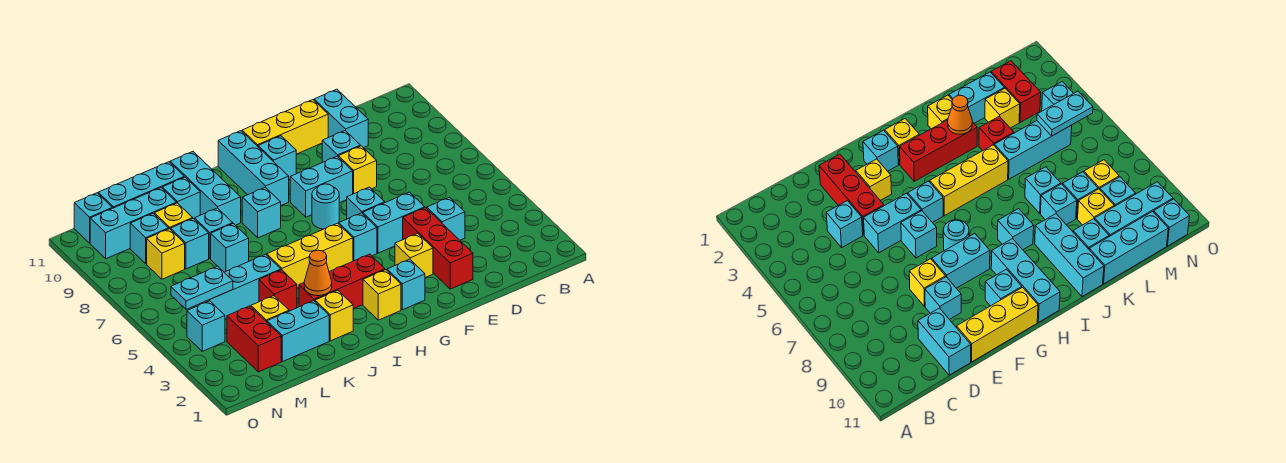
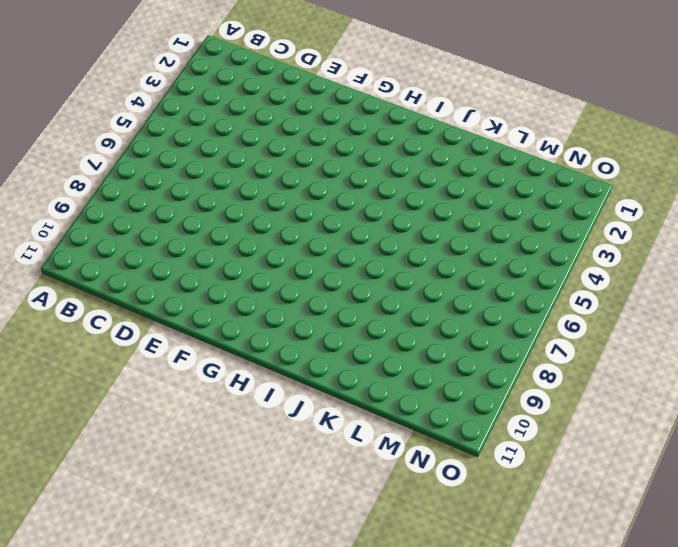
none -> cyan brick D4 level 1
none -> cyan brick D10:D11 level 1
none -> red brick E2:E4 level 1
none -> cyan brick E5:F5 level 1

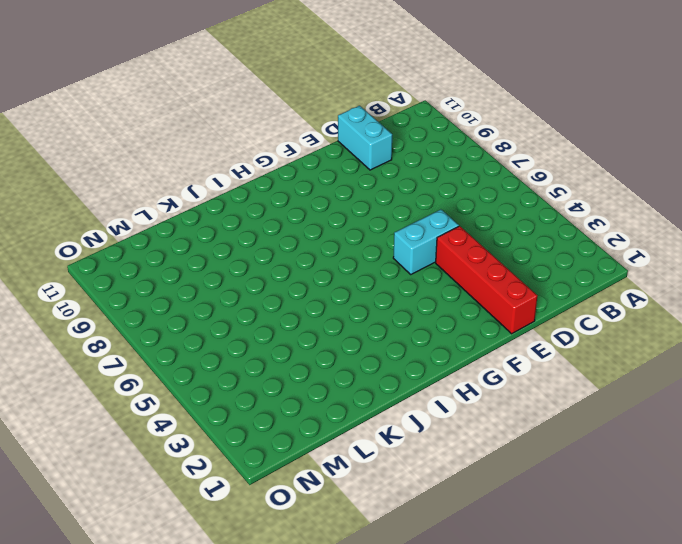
red brick E1:E4 level 1 -> red brick E2:E4 level 1
none -> cyan brick D4 level 1
none -> yellow brick E8 level 1
none -> cyan brick E9 level 1
none -> yellow brick E11:G11 level 1

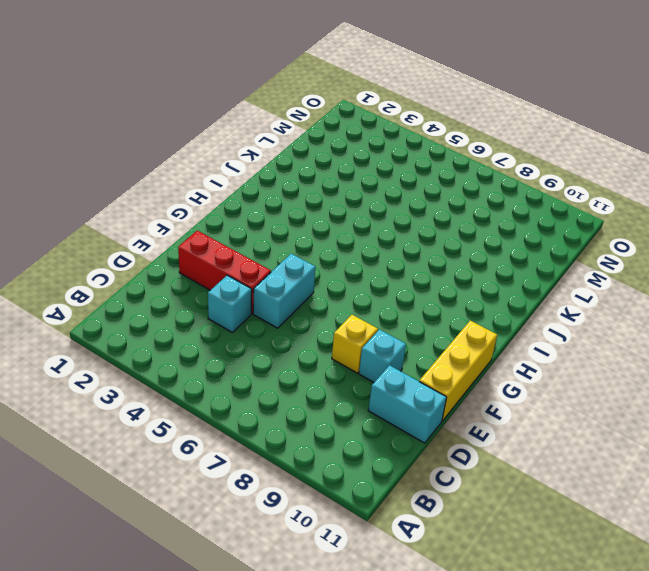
none -> yellow brick F3 level 1
none -> cyan brick F6 level 1
none -> cyan brick F8:G8 level 1
none -> cyan brick G2 level 1

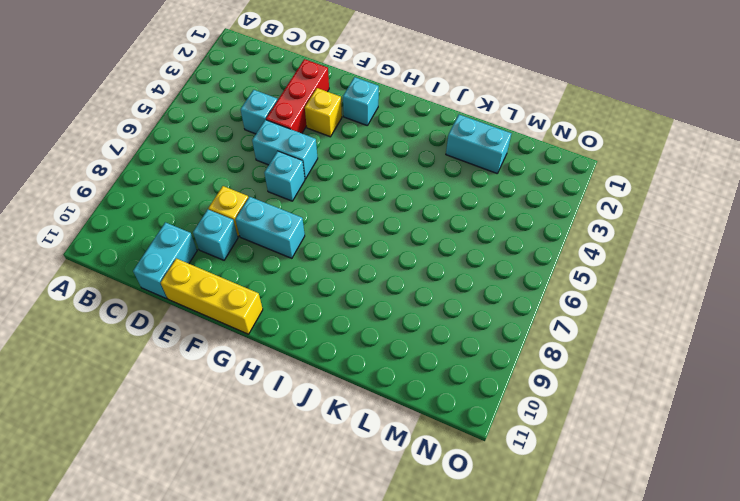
none -> cyan brick G5 level 1
none -> cyan round brick G7 level 1
none -> cyan brick G10 level 1
none -> yellow brick H2 level 1

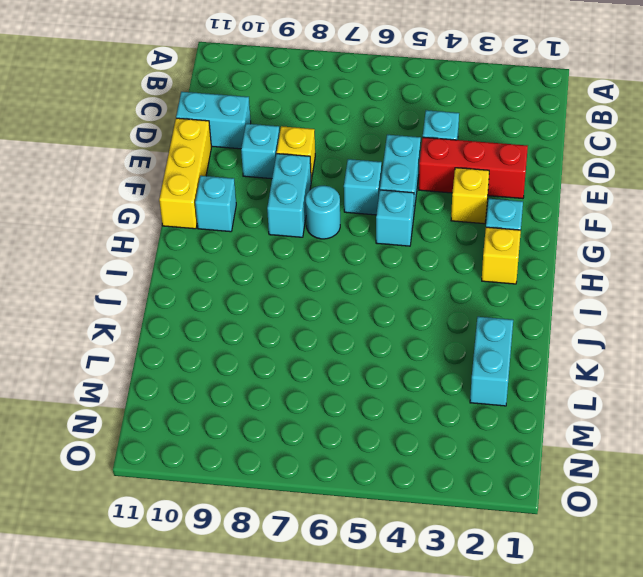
none -> red brick H3:J3 level 1
none -> yellow brick H5:J5 level 1
none -> cyan brick H9:H11 level 1
none -> cyan brick I8 level 1

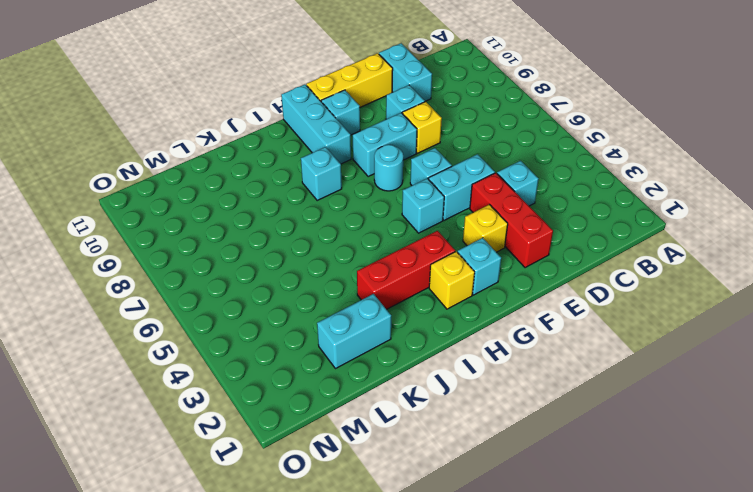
none -> yellow brick H5:J5 level 1
none -> yellow brick J2 level 1
none -> cyan brick J9:J11 level 1
none -> red brick K4 level 1

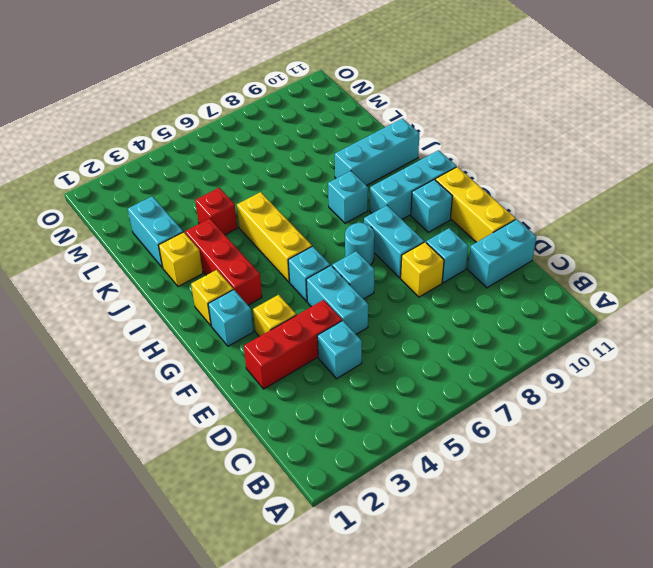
none -> cyan brick K5:M5 level 1
none -> cyan brick K7 level 1
none -> cyan brick K8 level 1
none -> cyan brick K10 level 1

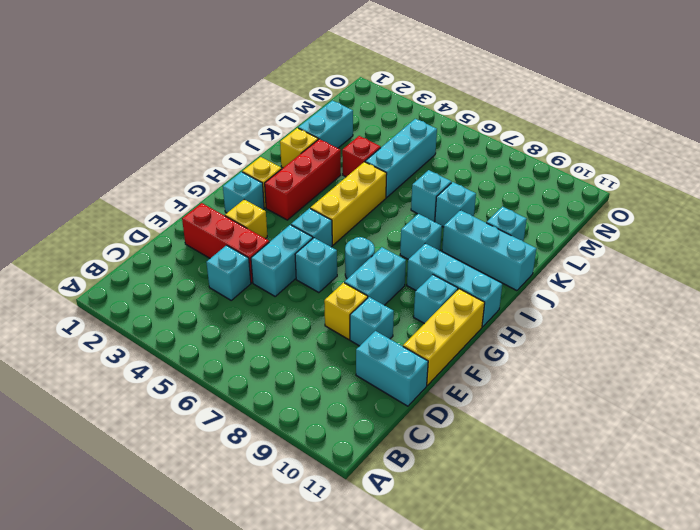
none -> cyan brick K11:M11 level 1
none -> yellow brick L3 level 1
none -> cyan brick L8 level 1
none -> yellow brick L9 level 1

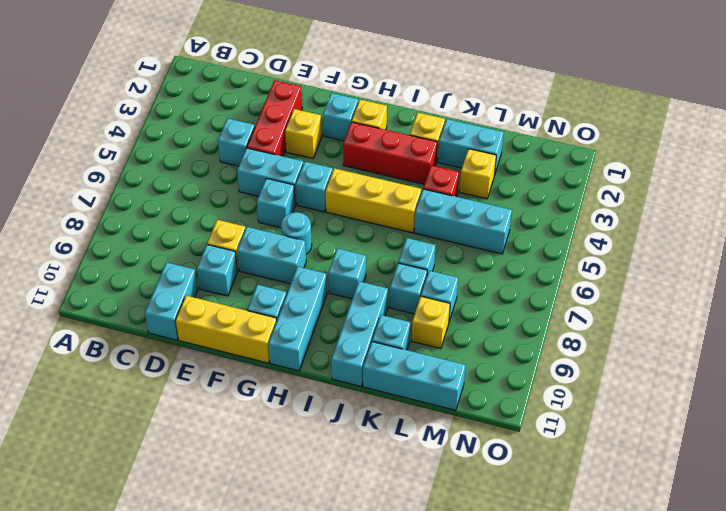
none -> cyan brick L10:N10 level 1
none -> red brick M2:M3 level 1
none -> yellow brick M8 level 1
none -> cyan brick M9 level 1

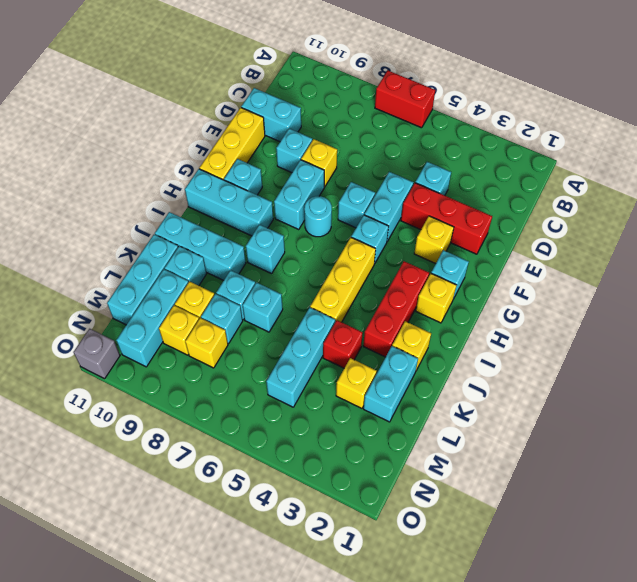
red brick A6:A7 level 1 -> red brick M2:M3 level 1
yellow brick M9 level 1 -> cyan brick M9 level 1
grey brick O11 level 1 -> none
none -> cyan brick N4 level 1
none -> cyan brick N11 level 1
none -> orange cone J3 level 2
none -> cyan plate M5:N5 level 2

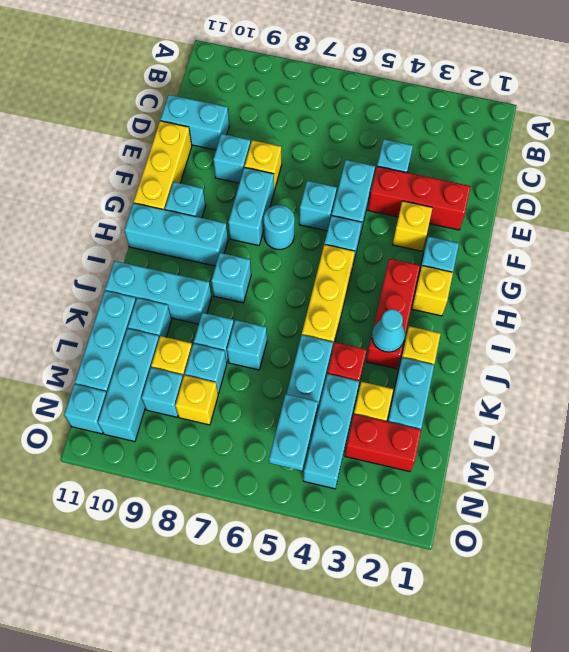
cyan cone J3 level 2 -> orange cone J3 level 2
cyan brick L4:N4 level 1 -> cyan brick N4 level 1

